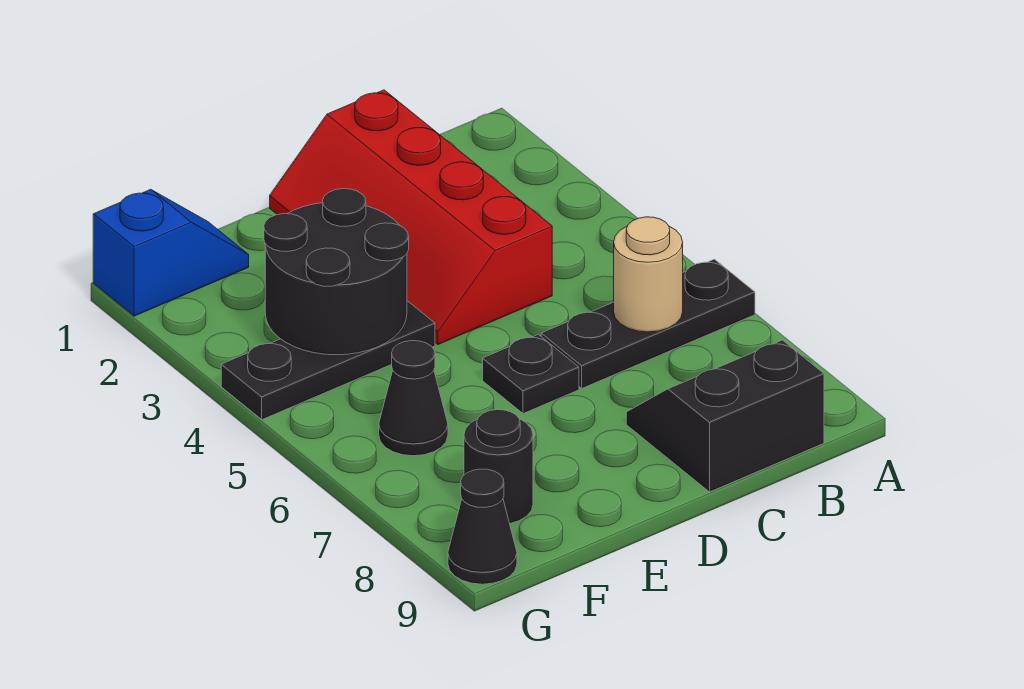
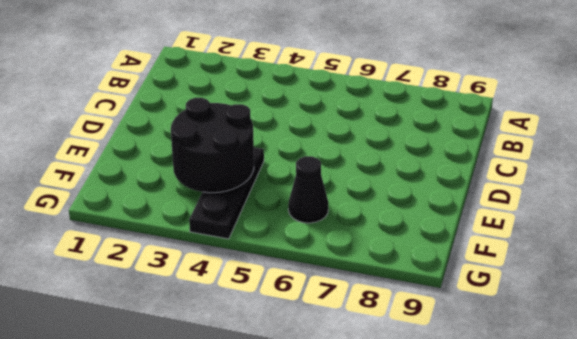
none -> black plate A6:C6 level 1
none -> black slope B8:C9 level 1 top 9

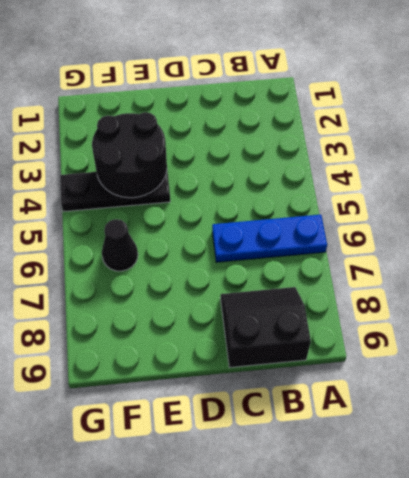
blue plate A6:C6 level 1 -> black plate A6:C6 level 1
none -> red slope C1:D4 level 1 top C
none -> black plate D6 level 1

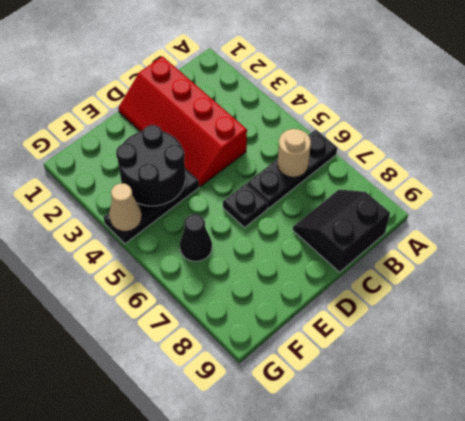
tan cone G4 level 2 -> none
none -> blue slope F1:G1 level 1 top G
none -> black round brick F8 level 1

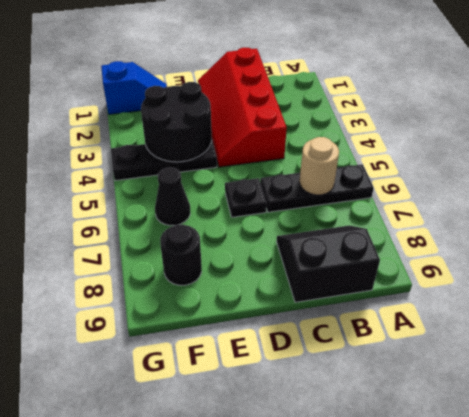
none -> black cone G9 level 1

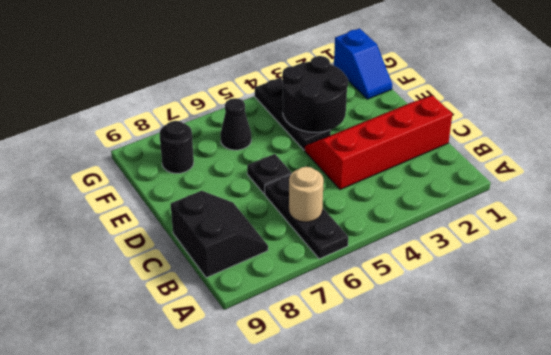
none -> black cone G9 level 1

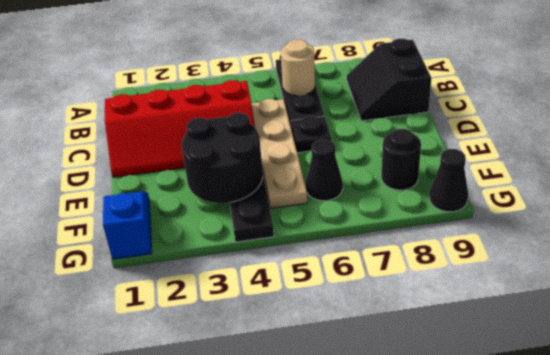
tan plate C5:F5 level 1 -> none

